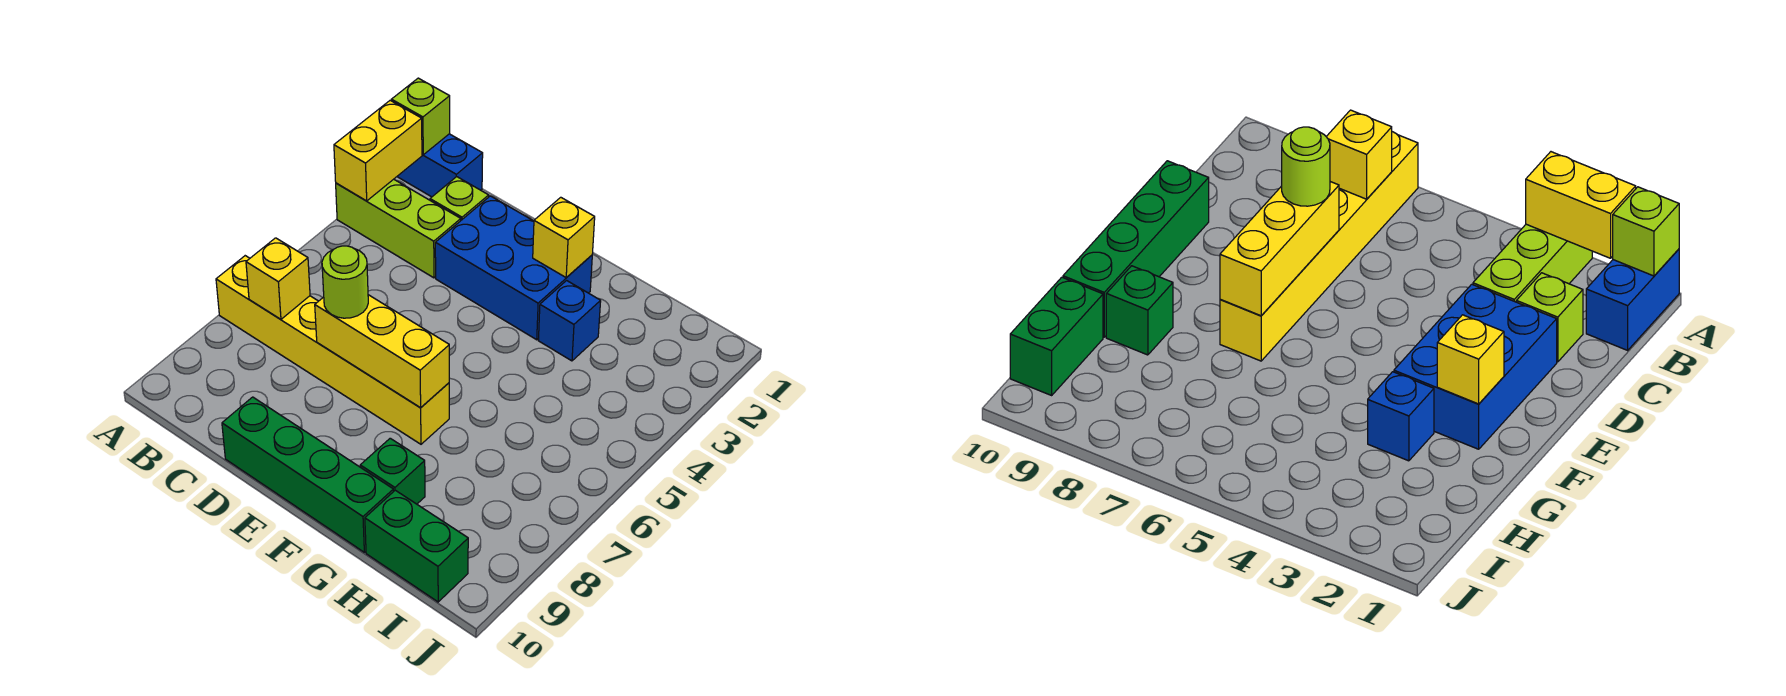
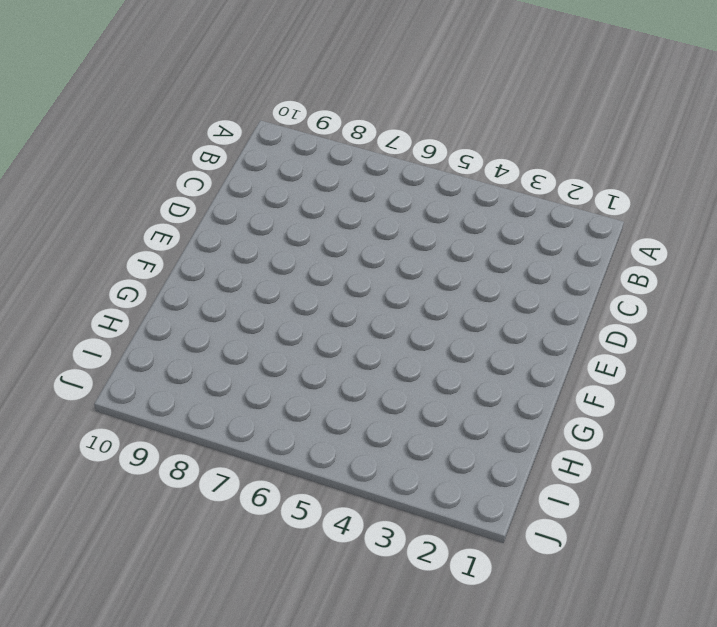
none -> blue brick A1:B1 level 1
none -> lime brick A3:C3 level 1
none -> yellow brick A7:F7 level 1

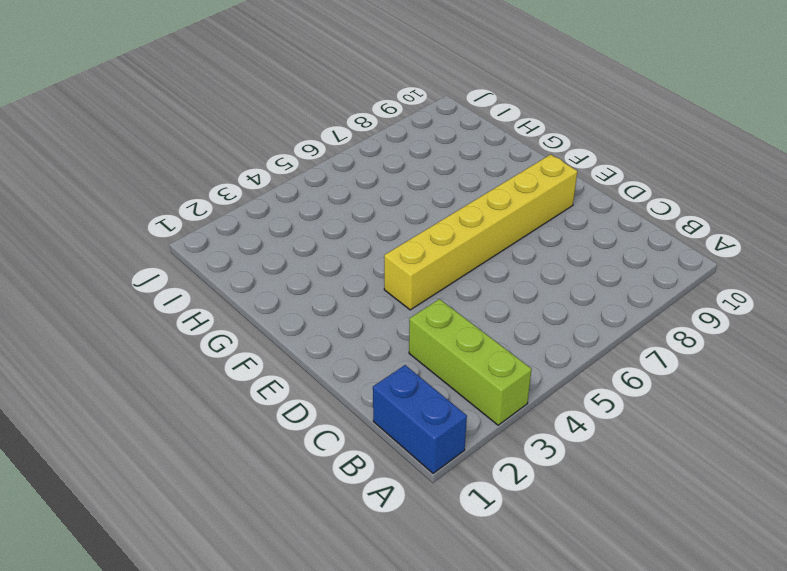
yellow brick E4:E9 level 1 -> yellow brick A7:F7 level 1
none -> lime brick C2 level 1
none -> blue brick D2:F3 level 1
none -> green brick D10:G10 level 1

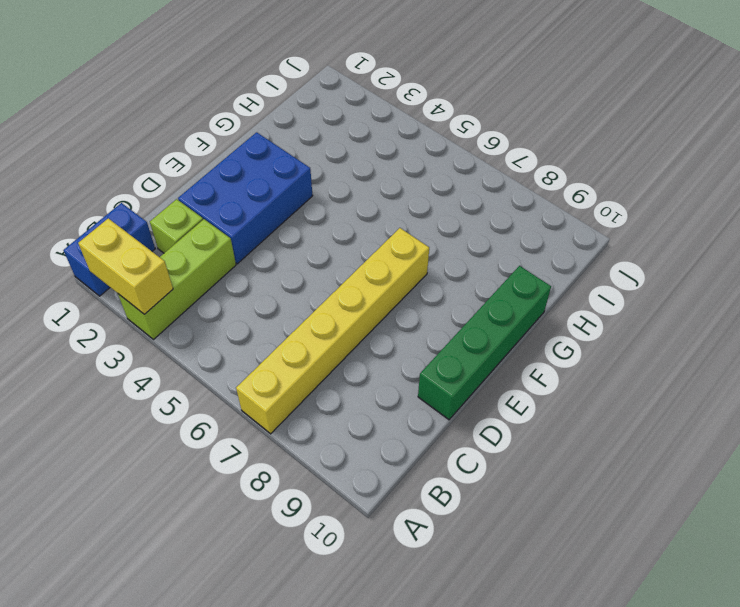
none -> blue brick G3 level 1
none -> green brick G9 level 1
none -> green brick H10:I10 level 1

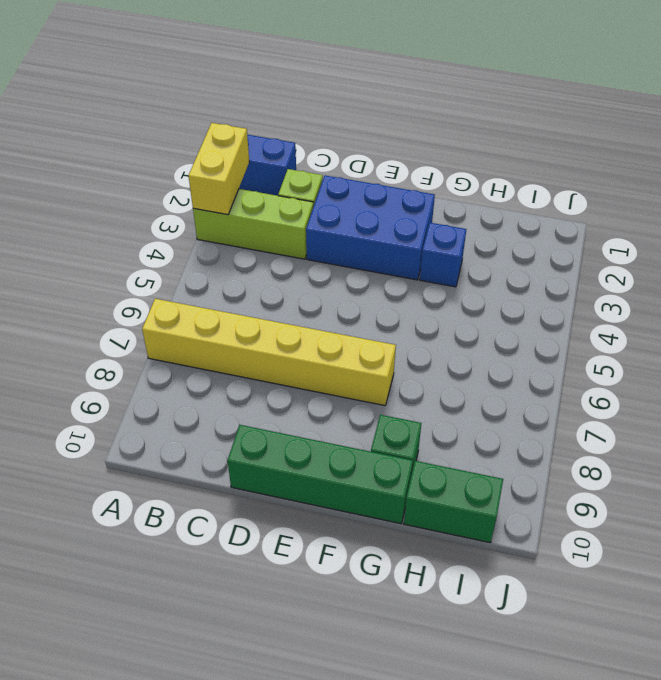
none -> lime brick A1 level 2
none -> yellow brick B7 level 2
none -> yellow brick D7:F7 level 2

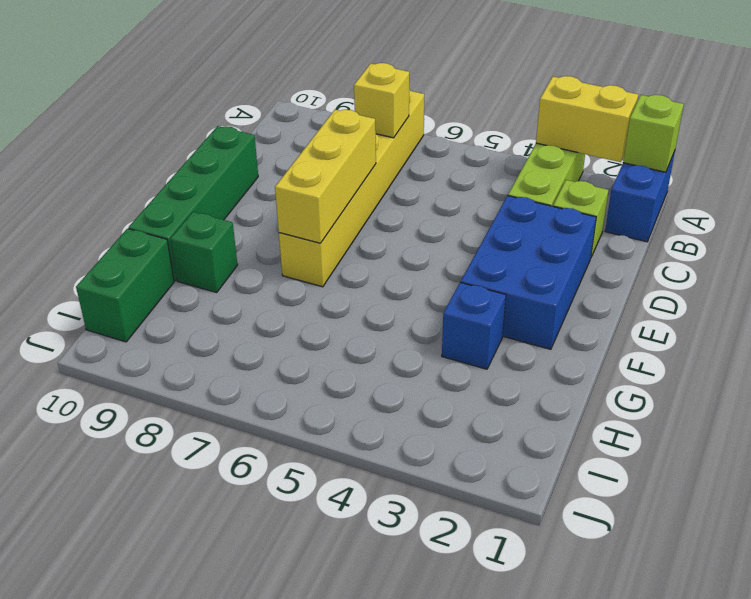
none -> yellow brick F2 level 2
none -> lime round brick D7 level 3

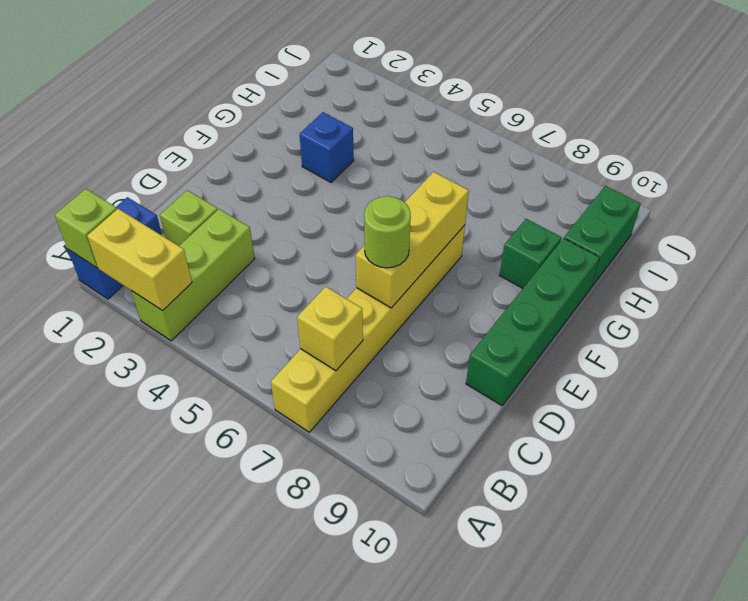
none -> blue brick D2:F3 level 1
none -> yellow brick F2 level 2

